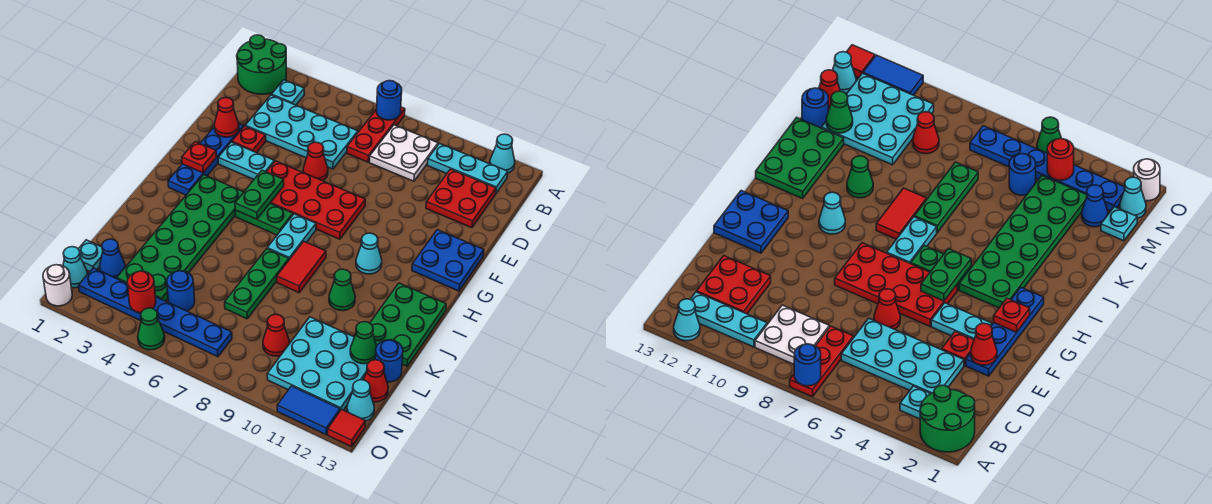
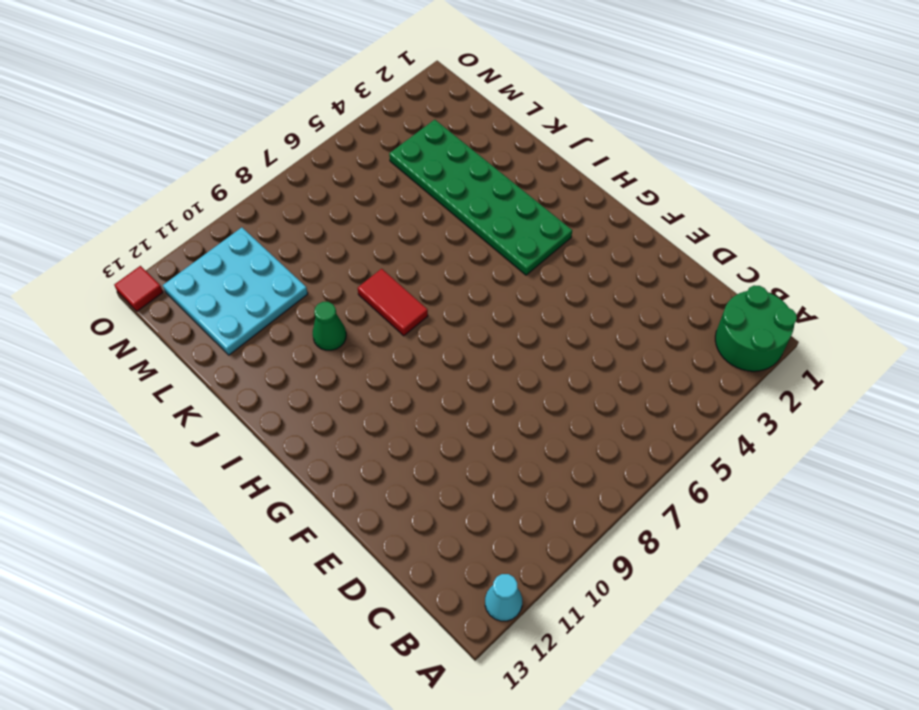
none -> red plate A7:C7 level 1
none -> cyan plate B3 level 1
none -> white plate B8:C9 level 1
none -> cyan plate B10:B12 level 1

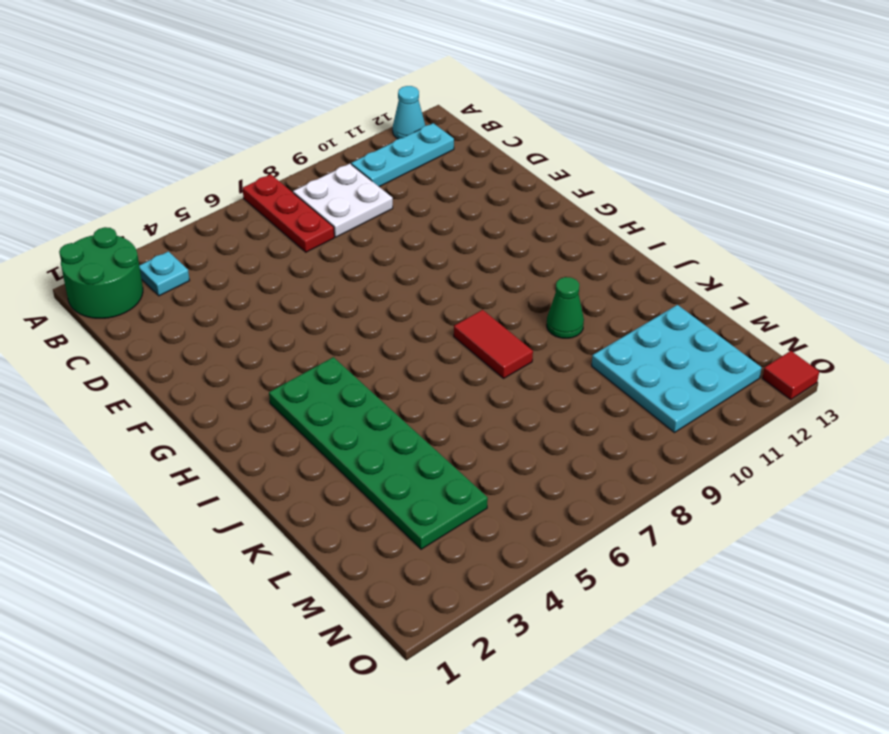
none -> cyan plate C3:D6 level 1
none -> red plate C11:D12 level 1
none -> blue plate E2:H2 level 1
none -> red plate E3 level 1

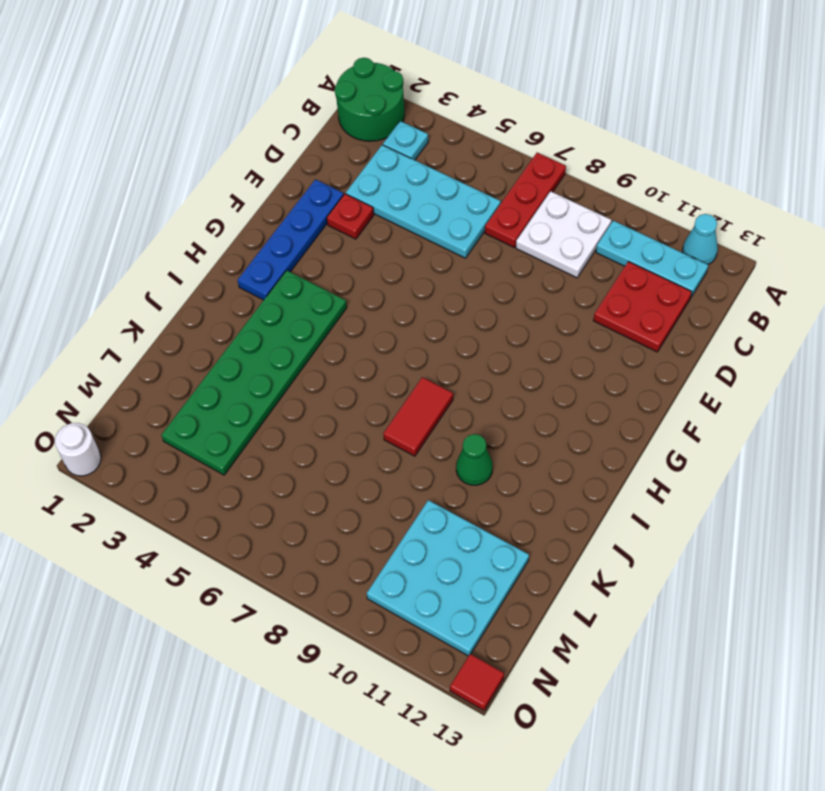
none -> red cone E6 level 1
none -> cyan plate F3:F4 level 1
none -> red plate F5:G8 level 1
none -> blue plate F12:G13 level 1

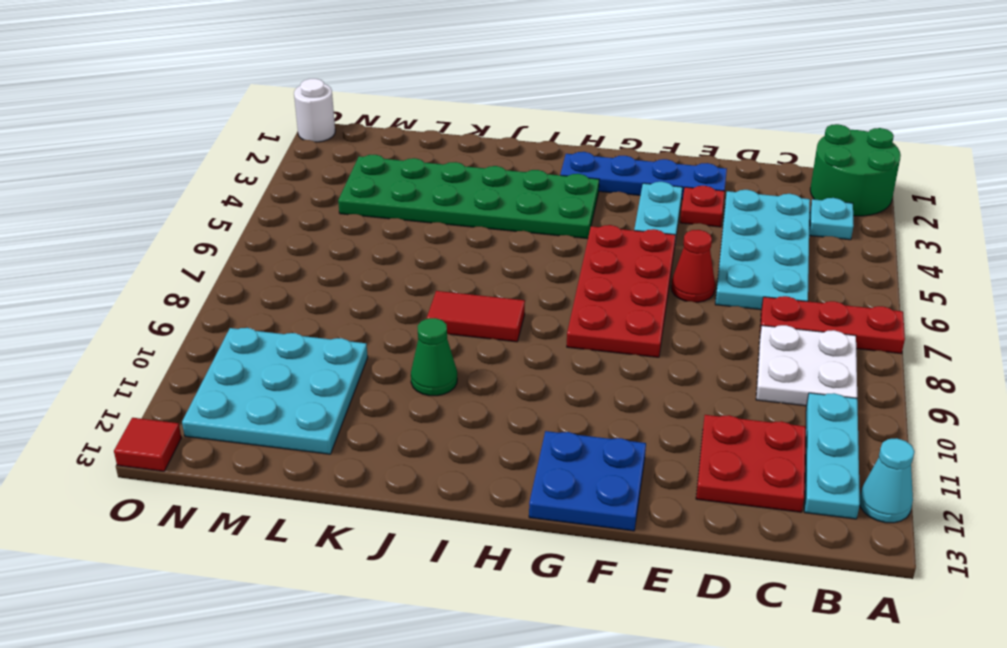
none -> green plate H5:H6 level 1
none -> cyan plate H7:I7 level 1
none -> cyan cone H10 level 1
none -> green plate I12:K13 level 1

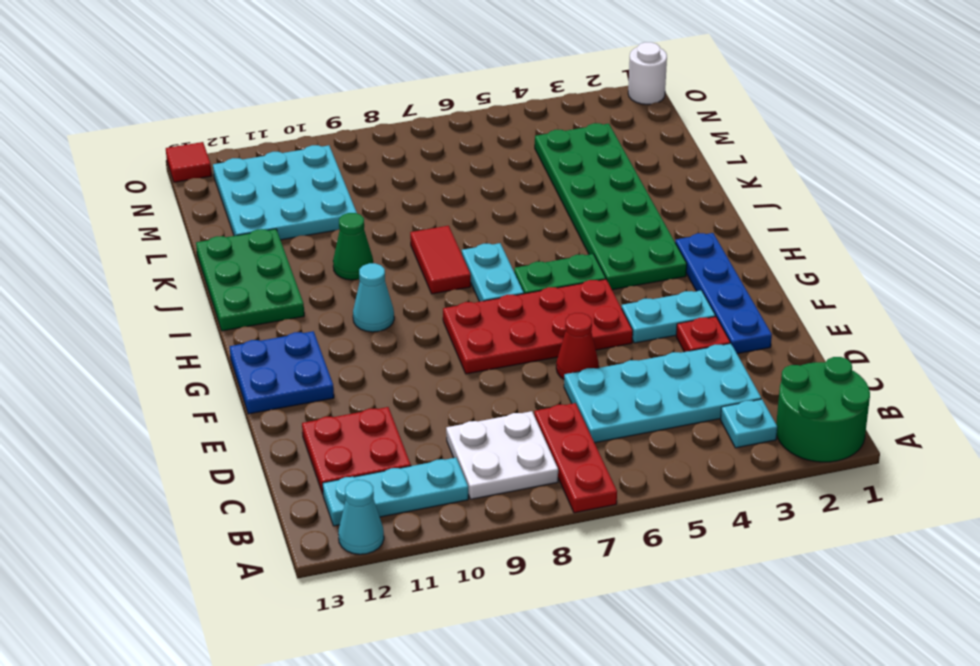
none -> green plate J7:L7 level 1
none -> blue round brick L13 level 1
none -> cyan plate M1 level 1
none -> blue cone M2 level 1

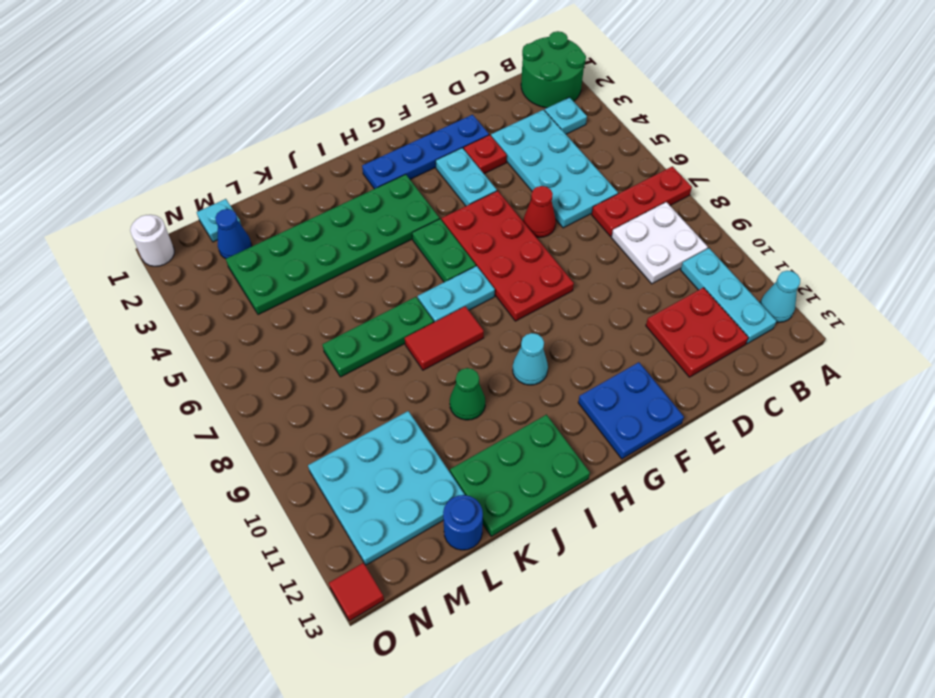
none -> blue round brick M5 level 1
none -> red cone M9 level 1
none -> red cone M13 level 1
none -> cyan cone N1 level 1

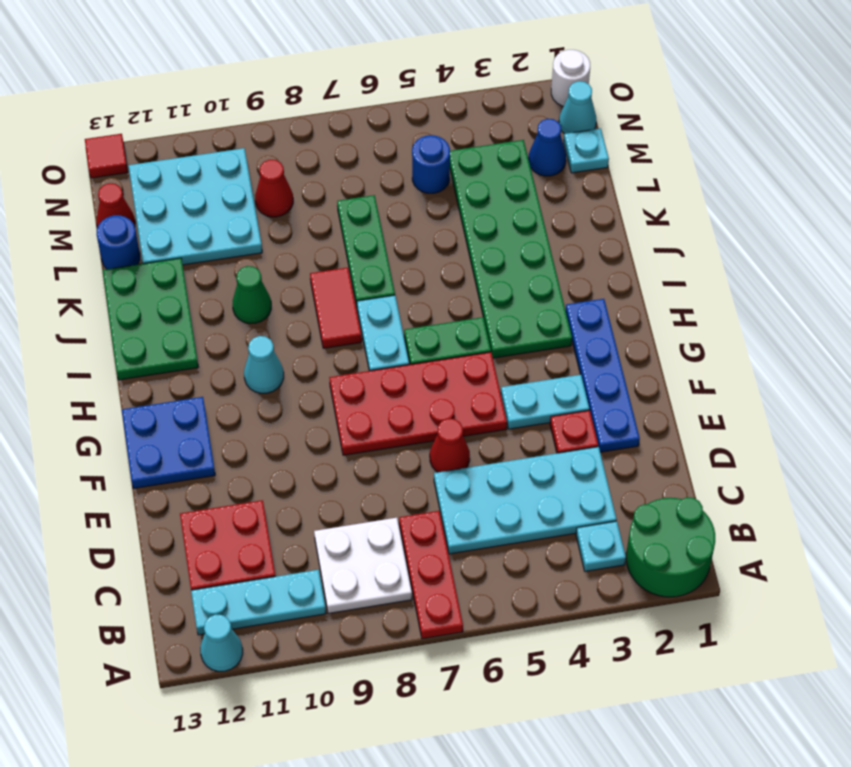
none -> blue plate N2:N7 level 1
none -> cyan cone N13 level 1
none -> green cone O5 level 1
none -> blue tile O11:O12 level 1

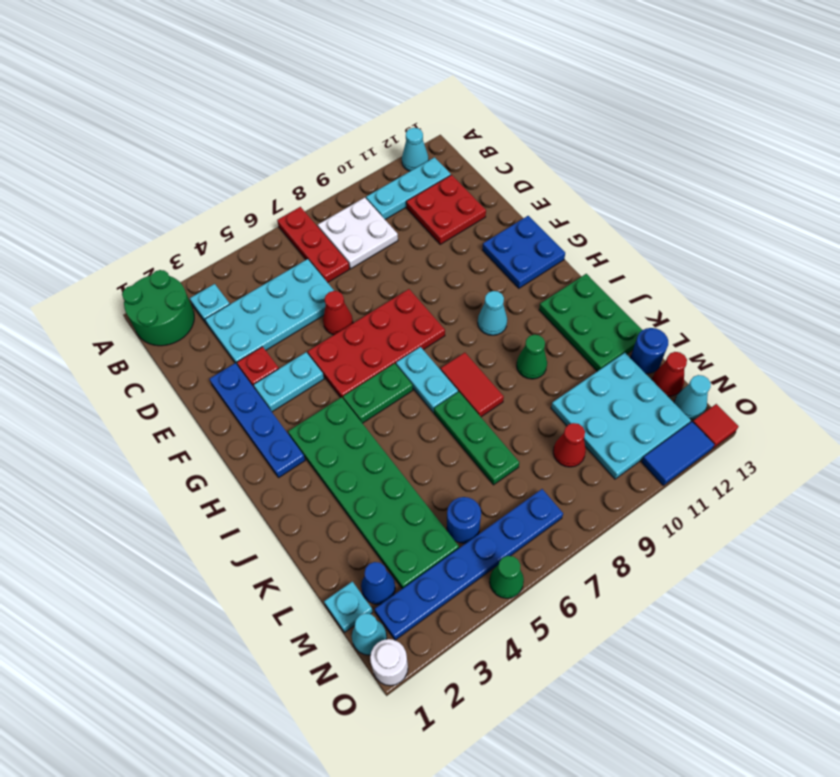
none -> blue round brick A7 level 2
none -> red cone E2 level 2
none -> red plate G2 level 2
none -> green plate G5:H5 level 2

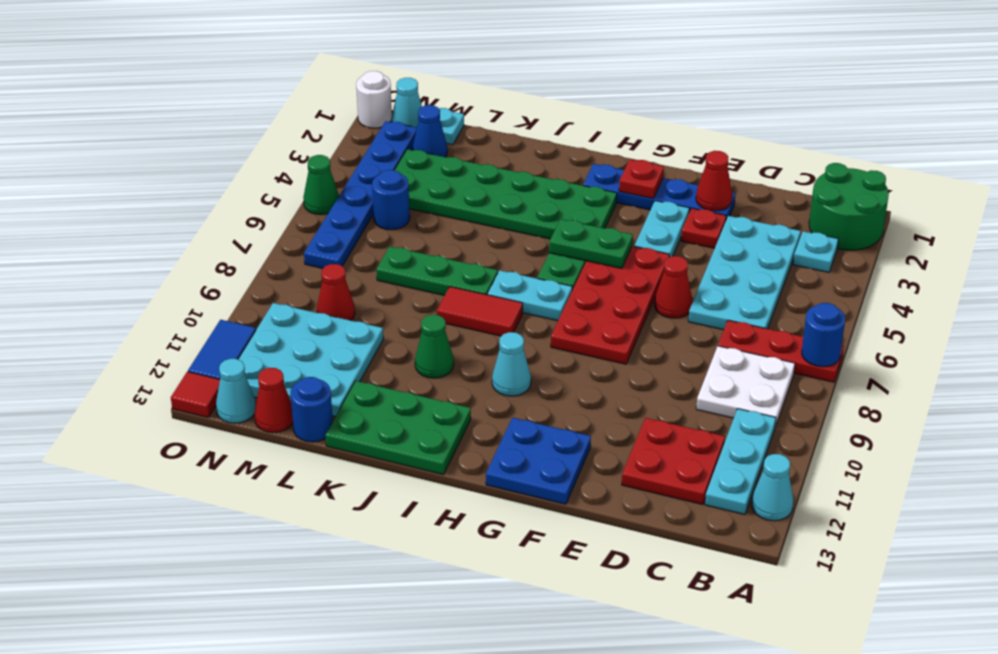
none -> green cone L12 level 2
none -> red round brick N4 level 2

